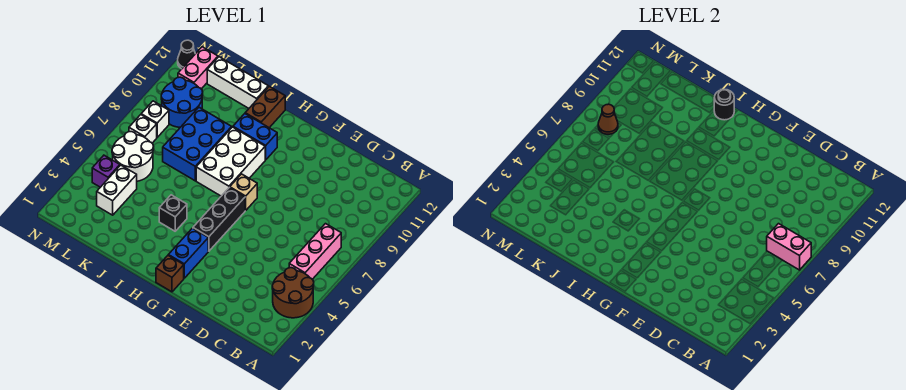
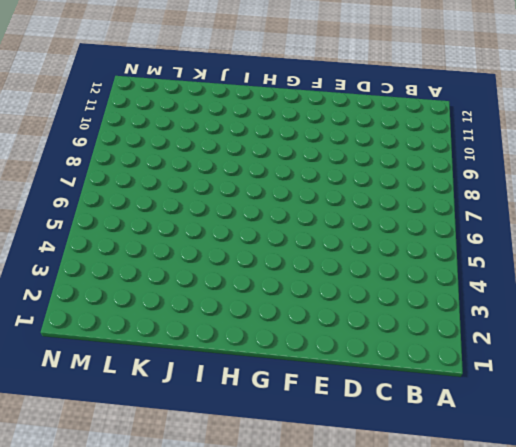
none -> brown round brick A3:B4 level 1
none -> pink brick B5:B7 level 1
none -> brown brick G1 level 1

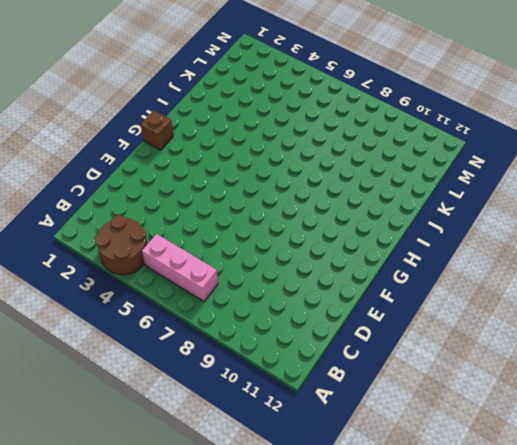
none -> blue brick G2:G3 level 1
none -> black brick G4:G6 level 1
none -> tan brick G7 level 1

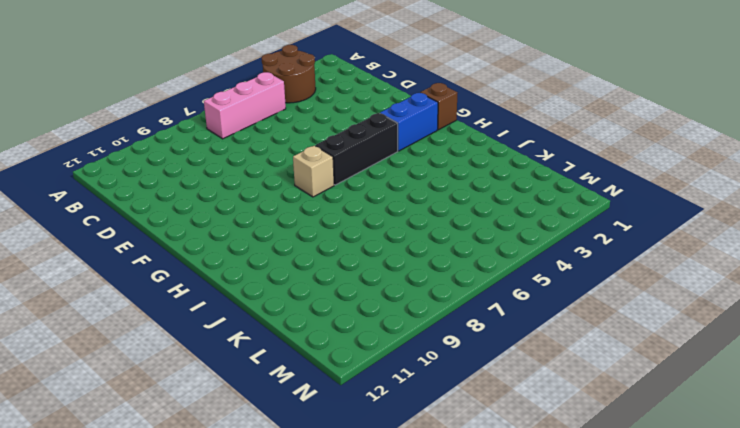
none -> white brick H7:I9 level 1
none -> blue brick H10:I10 level 1
none -> black brick I4 level 1

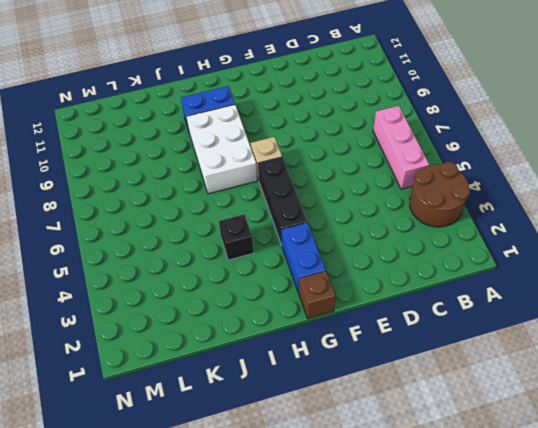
none -> brown brick I11:I12 level 1
none -> blue brick J7:K9 level 1
none -> white brick J12:L12 level 1

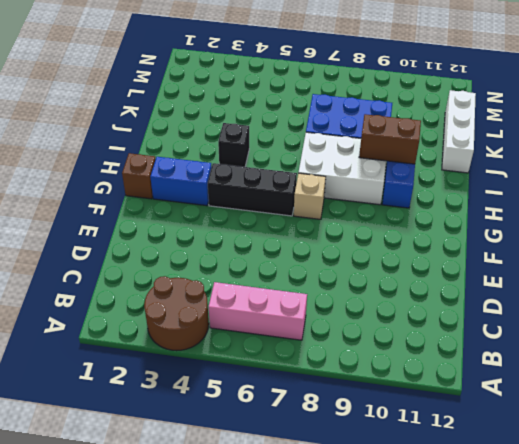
brown brick I9:I10 level 2 -> brown brick I11:I12 level 1
none -> white brick L3:L4 level 1
none -> white round brick L5:M6 level 1
none -> blue round brick L9:M10 level 1

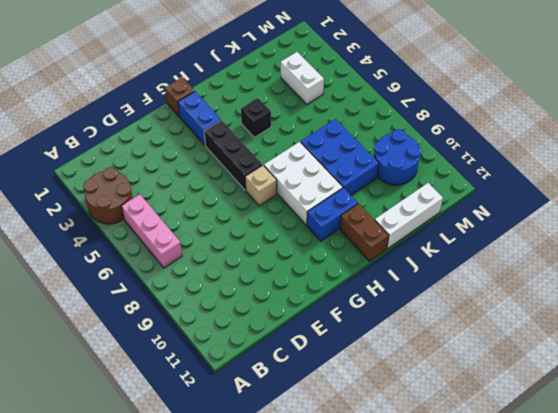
none -> white round brick L5:M6 level 1
none -> purple brick M4 level 1
none -> white brick M7 level 1

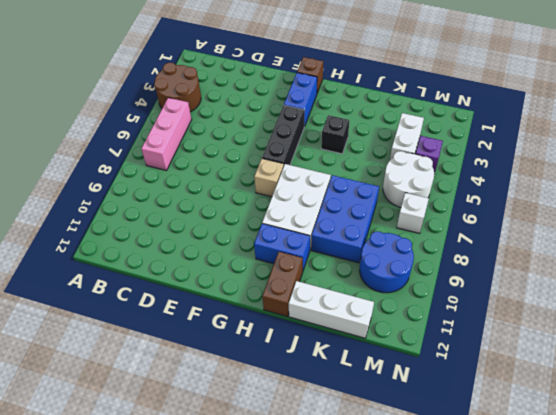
none -> white brick M8 level 1
none -> pink brick M11:M12 level 1
none -> black cone N12 level 1

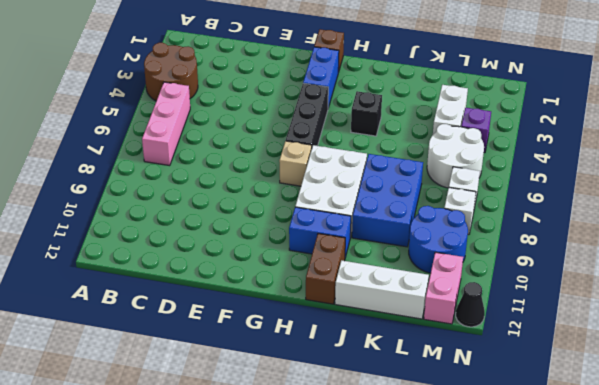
none -> pink brick A7:B7 level 2
none -> black round brick I12 level 2
none -> brown cone M8 level 2

